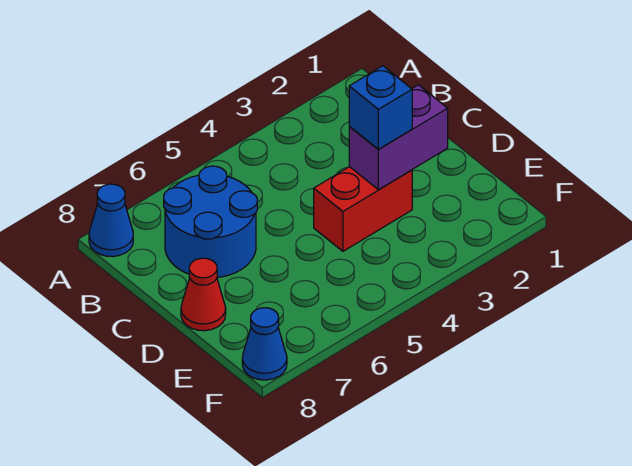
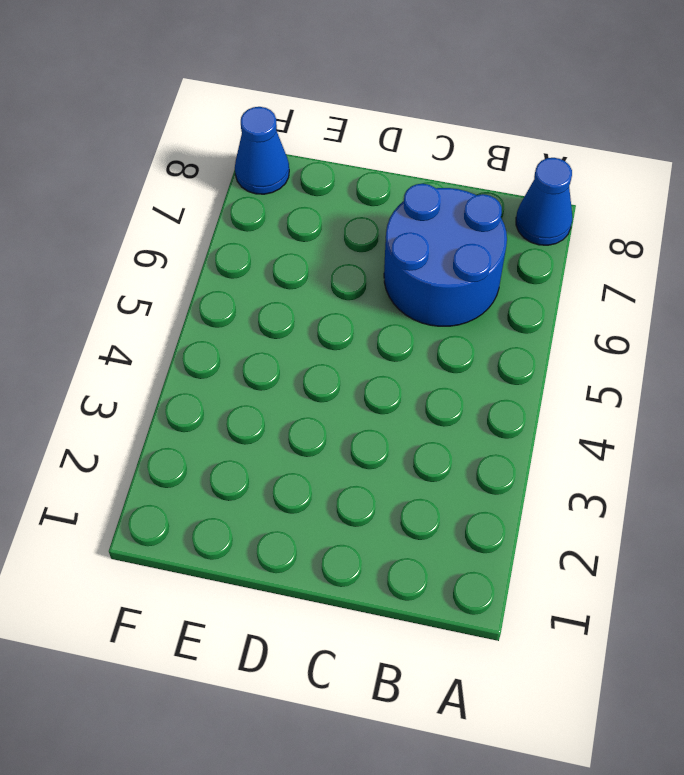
none -> red brick D3:D4 level 1
none -> red cone D8 level 1

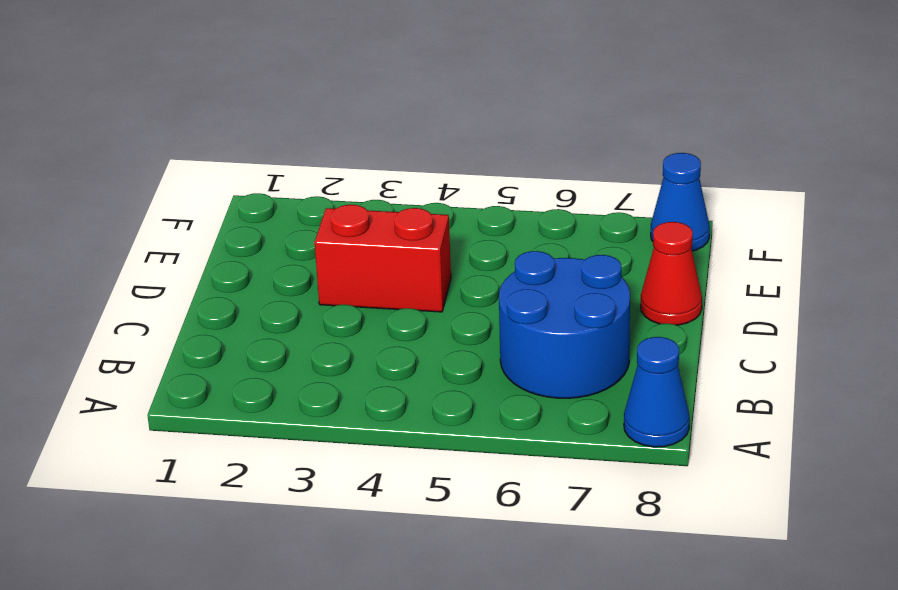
none -> purple brick D2:D3 level 2
none -> blue brick D3 level 3

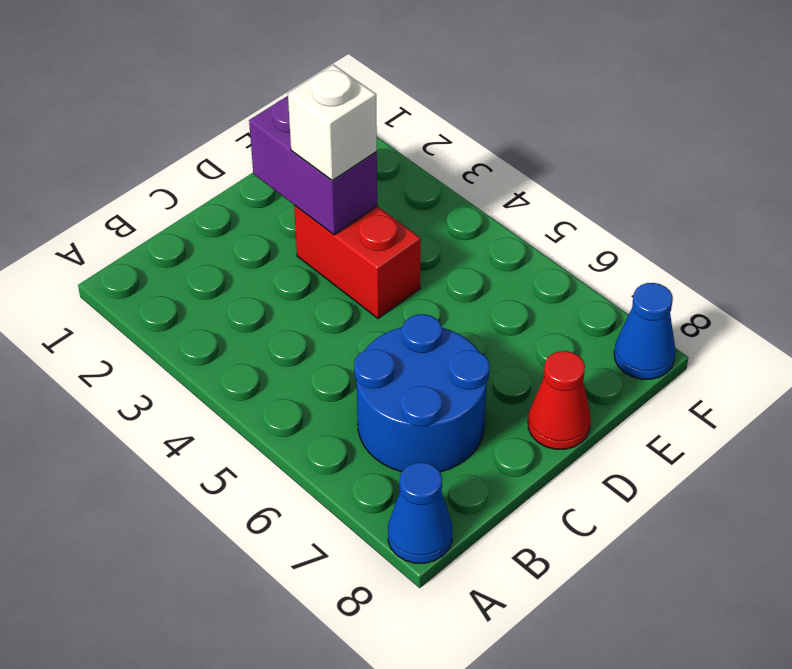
white brick D3 level 3 -> blue brick D3 level 3

